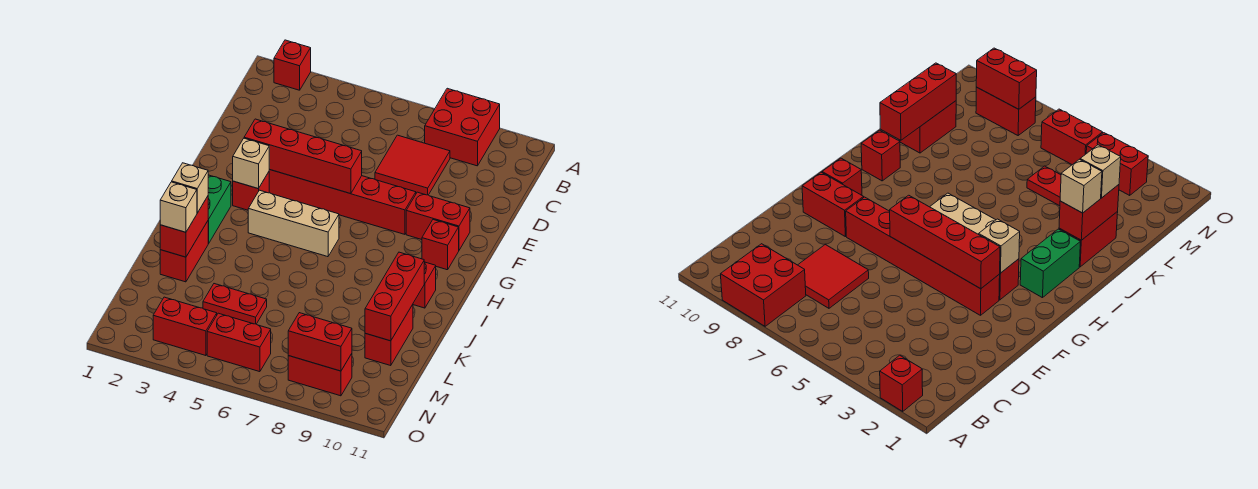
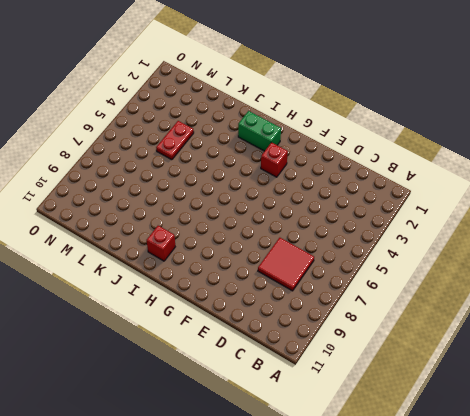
none -> red brick A2 level 1
none -> red brick A8:B9 level 1
none -> red brick F3:F8 level 1

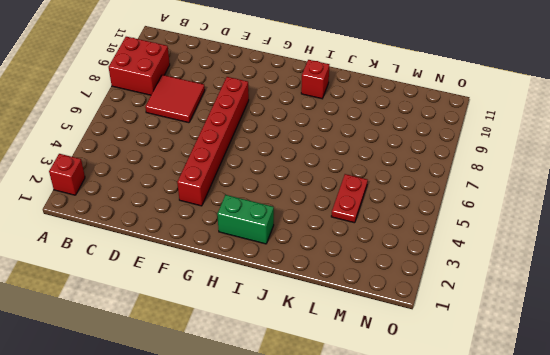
none -> red brick F9:F10 level 1
none -> red brick G3 level 1
none -> red brick G10 level 1

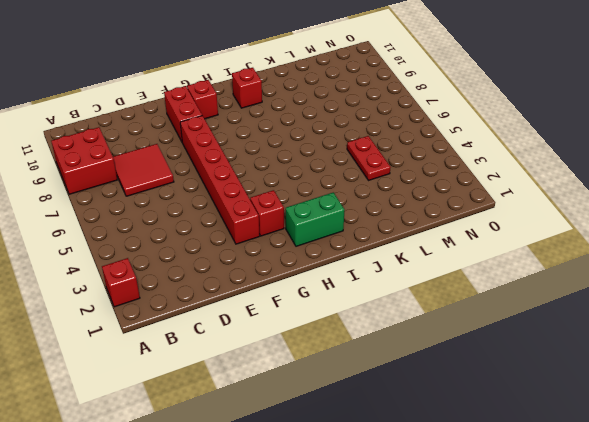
none -> tan brick H4:H6 level 1
none -> red brick J2:K2 level 1
none -> red brick K10:L10 level 1

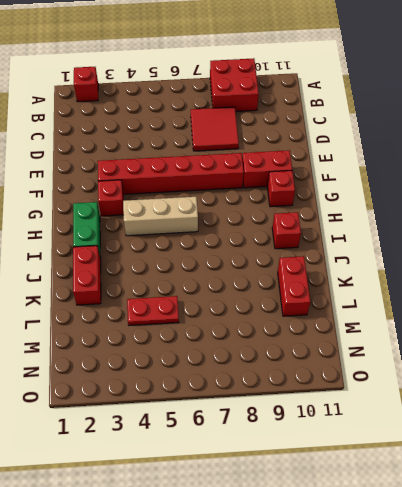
none -> red brick N3:N4 level 1
none -> red brick N5:N6 level 1
none -> red brick N8:N9 level 1

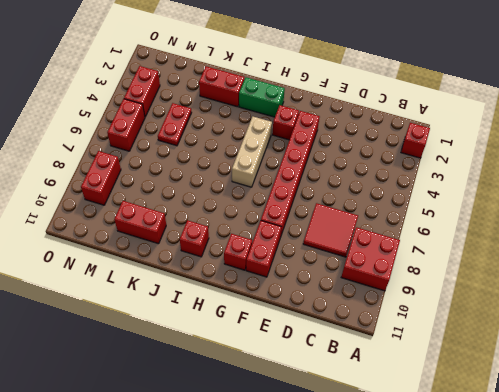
none -> red brick F3:F6 level 2
none -> tan brick G3 level 2
none -> red brick J2:K2 level 2

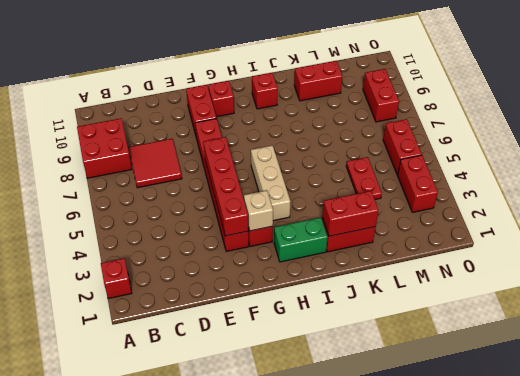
none -> red brick J10:L10 level 2
none -> red brick N8:N9 level 2
none -> tan brick J2 level 3

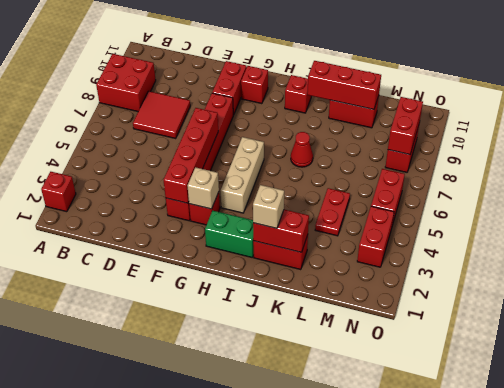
red cone J7 level 1 -> none
none -> tan brick K2 level 3

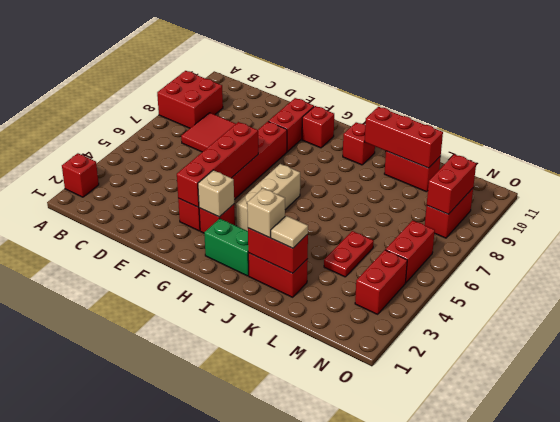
tan tile K2 level 3 -> tan brick K2 level 3

